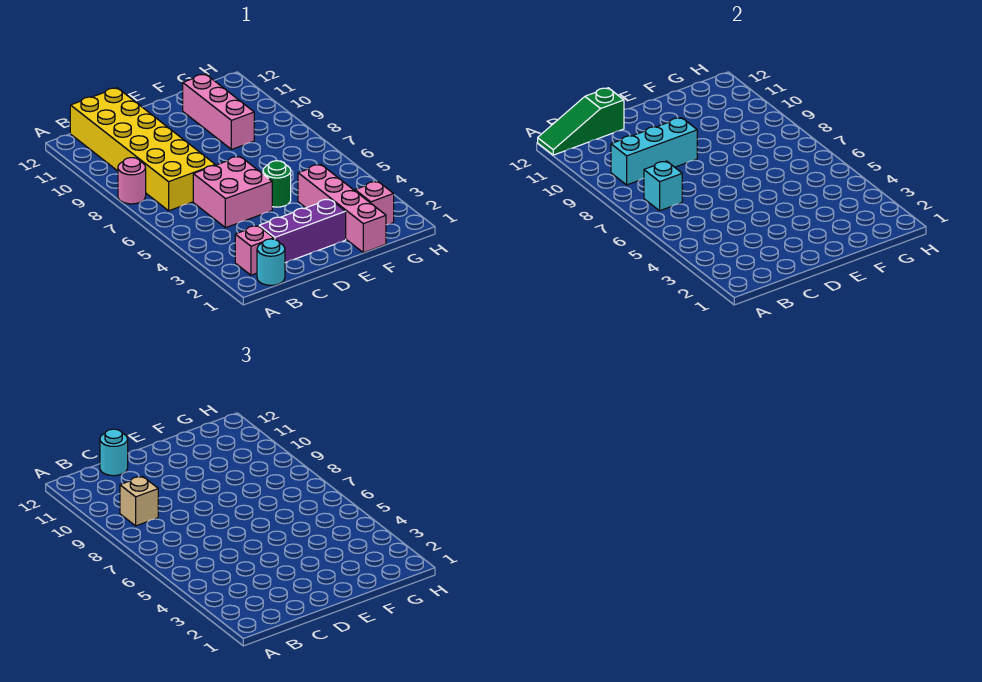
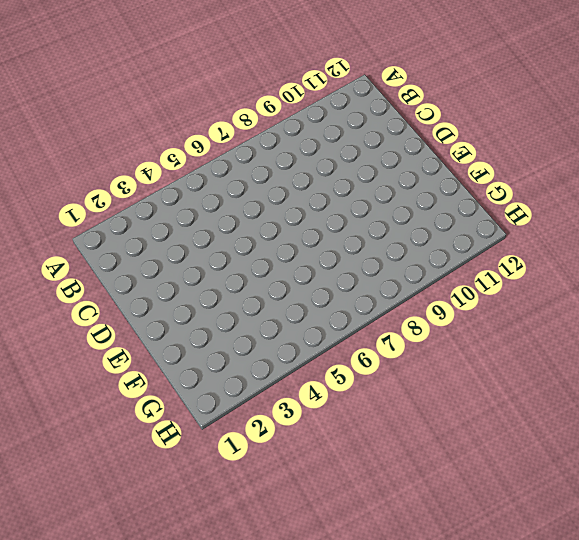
none -> pink round brick A8 level 1
none -> cyan round brick B1 level 1
none -> pink brick B2 level 1

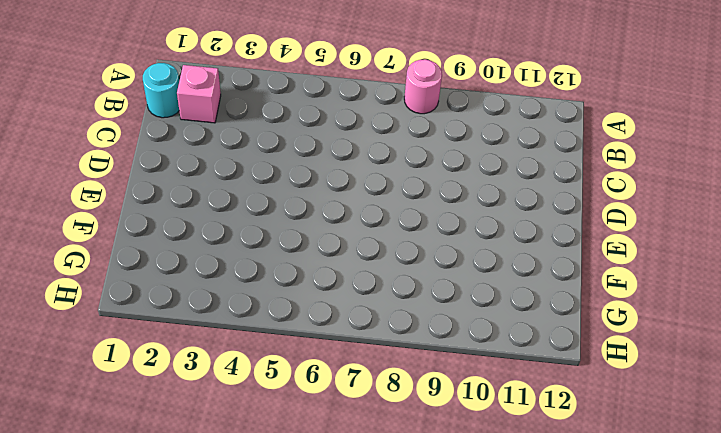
none -> yellow brick B7:C12 level 1
none -> purple brick C2:E2 level 1
none -> pink brick C5:D6 level 1

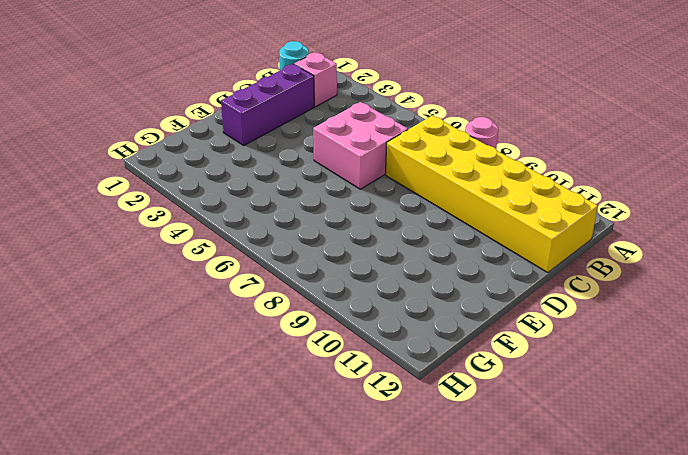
none -> green round brick E5 level 1
none -> pink brick F1:F4 level 1
none -> pink brick F9:F11 level 1

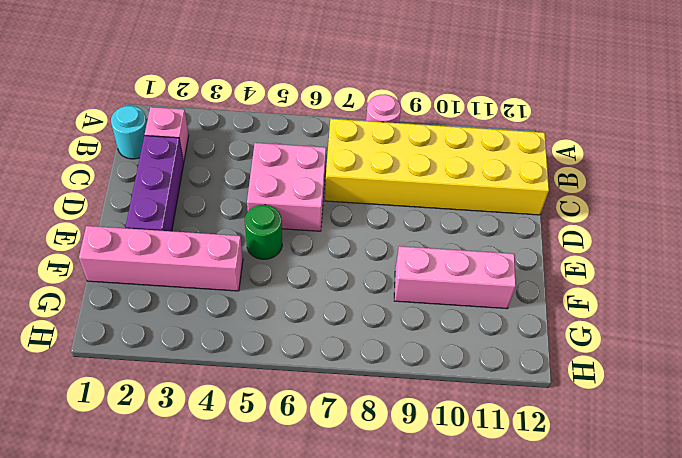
none -> pink brick G2 level 1
none -> green slope A12:C12 level 2 top C
none -> cyan brick B7 level 2

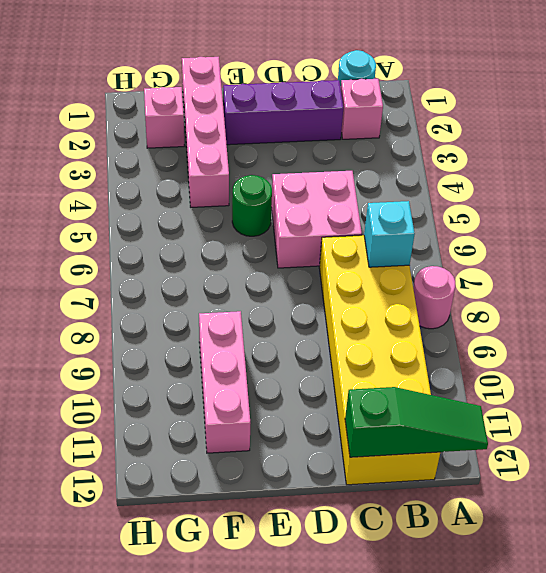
none -> cyan brick B9:D9 level 2
none -> tan brick B9 level 3
none -> cyan round brick C12 level 3

